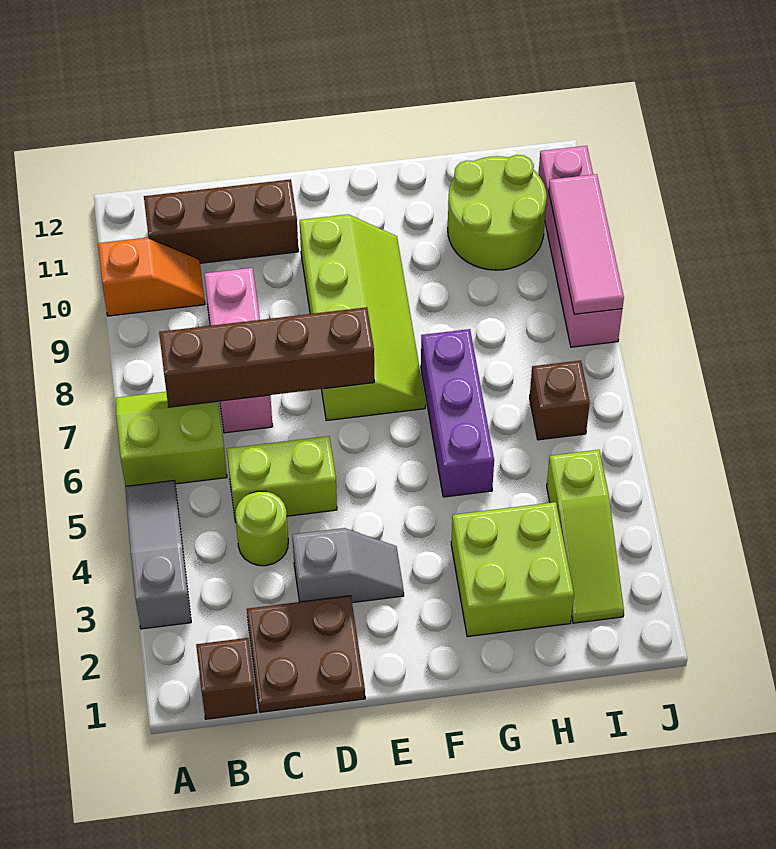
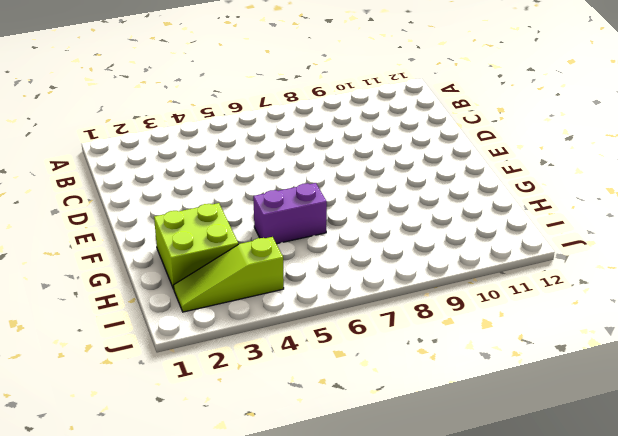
purple brick G5:G6 level 1 -> purple brick G5:G7 level 1
none -> grey slope A3:A5 level 1 top 3
none -> lime slope A6:B7 level 1 top 6
none -> orange slope A10:B10 level 1 top A

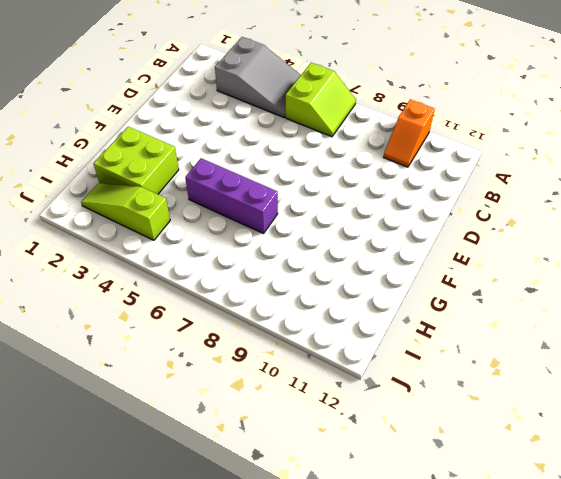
grey slope A3:B5 level 1 top 3 -> grey slope A3:A5 level 1 top 3
none -> brown brick B1 level 1
none -> brown brick B11:D11 level 1
none -> brown plate C1:D2 level 1

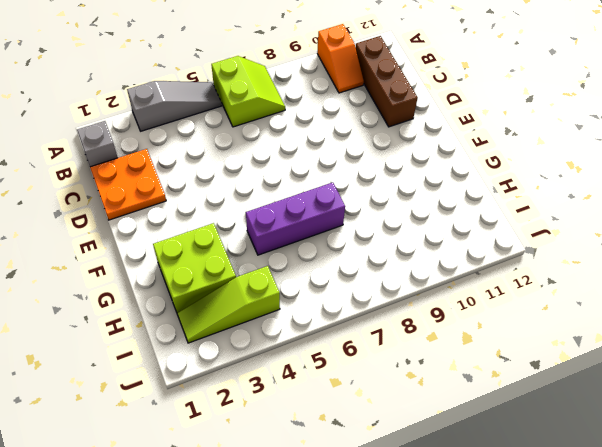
grey brick B1 level 1 -> brown brick B1 level 1
orange plate C1:D2 level 1 -> brown plate C1:D2 level 1
none -> lime round brick C4 level 1
none -> lime brick C5:D5 level 1
none -> pink brick C7:C9 level 1

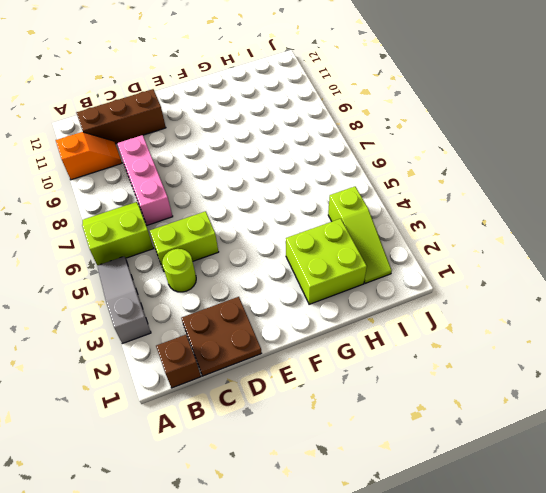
none -> grey slope D3:E3 level 1 top D
none -> lime slope E7:F10 level 1 top E
none -> purple brick G5:G7 level 1

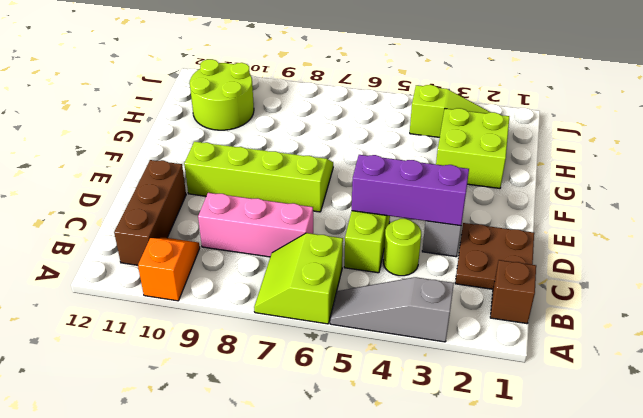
purple brick D3:D5 level 2 -> purple brick G5:G7 level 1
none -> brown brick I6 level 1
none -> pink brick J8:J11 level 1
none -> brown brick B7:E7 level 2

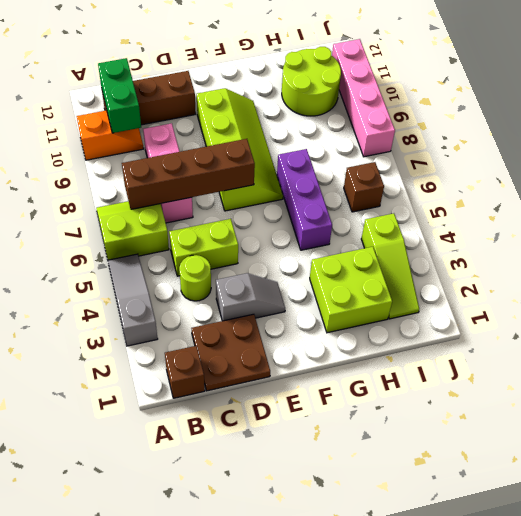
green brick B10:B11 level 2 -> none
none -> pink tile J8:J10 level 2

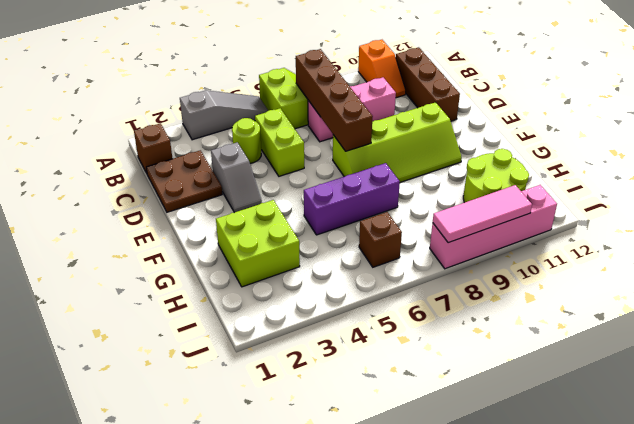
none -> lime slope I2:I4 level 1 top 4

